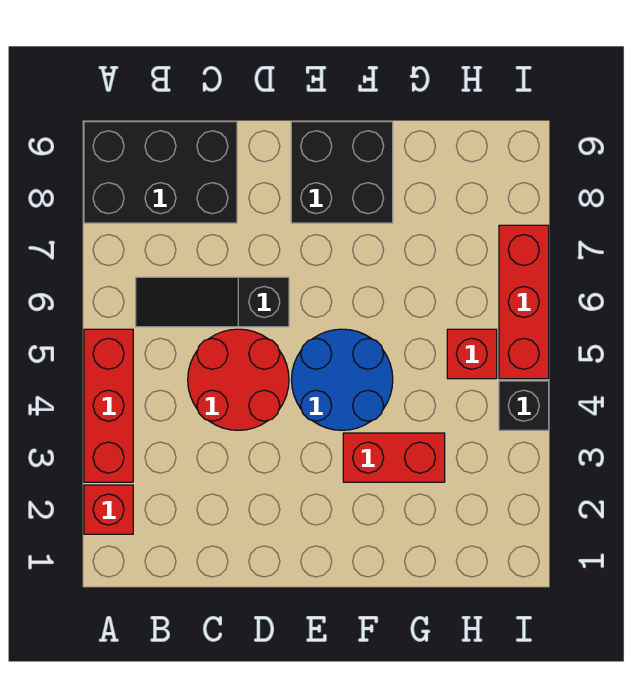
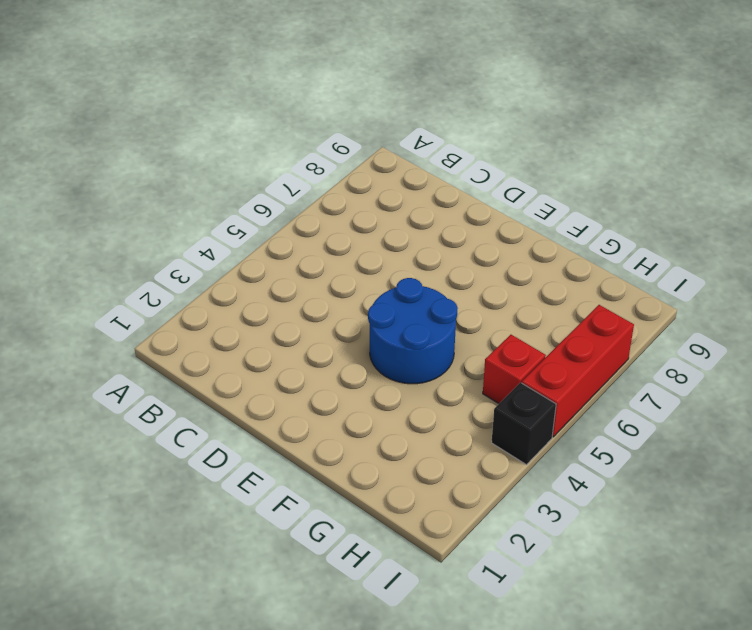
none -> red brick A2 level 1
none -> red brick A3:A5 level 1

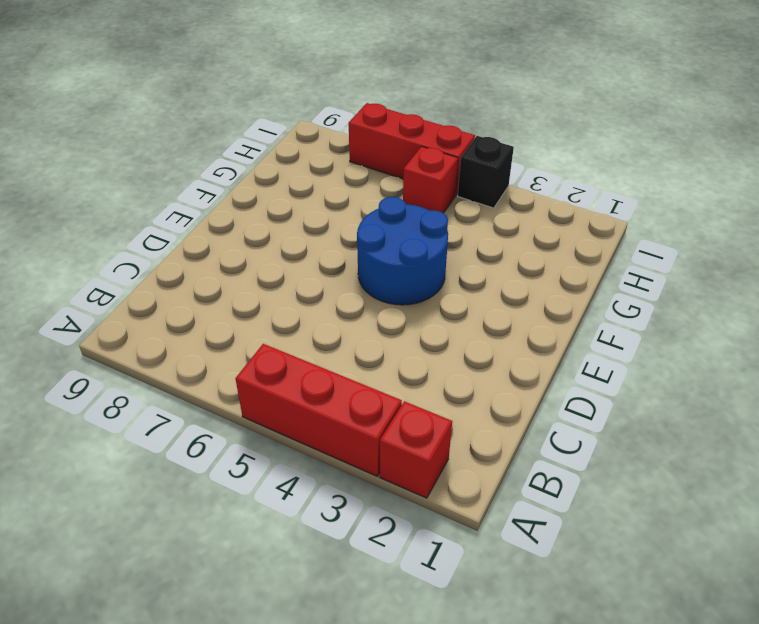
none -> black brick A8:C9 level 1
none -> black slope B6:D6 level 1 top D

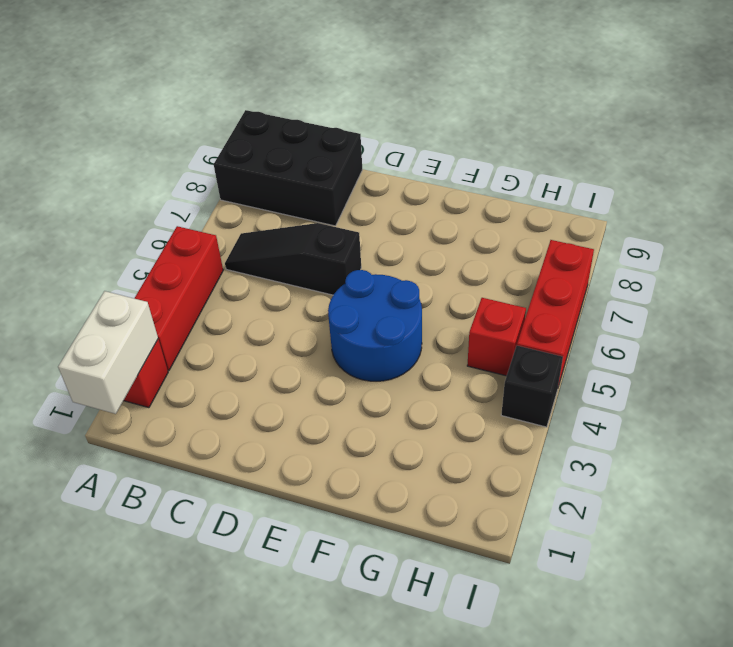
white brick A1:A2 level 2 -> none
none -> red round brick C4:D5 level 1
none -> black brick E8:F9 level 1

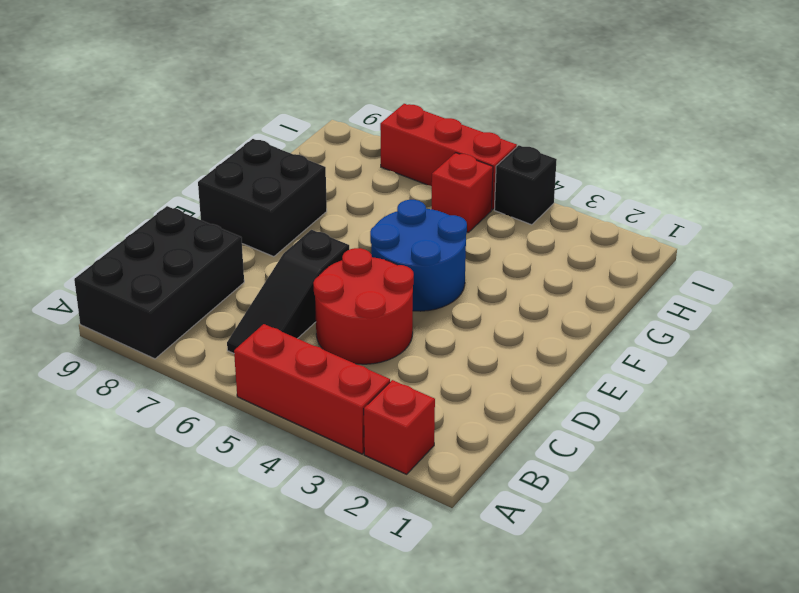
none -> red brick F3:G3 level 1

